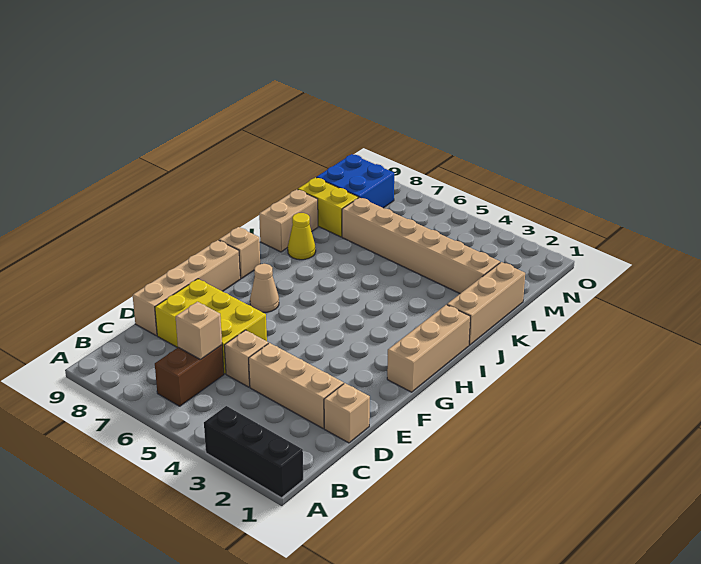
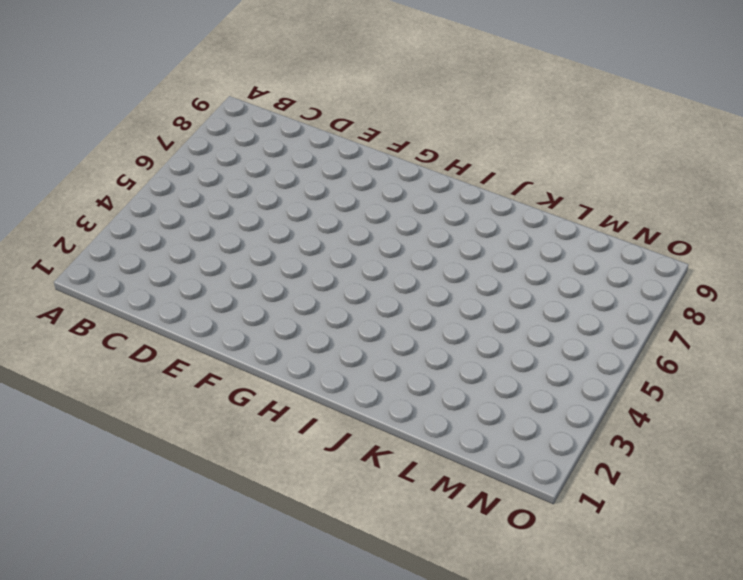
none -> black brick A1:A3 level 1
none -> brown brick B6:C6 level 1
none -> tan brick D1 level 1

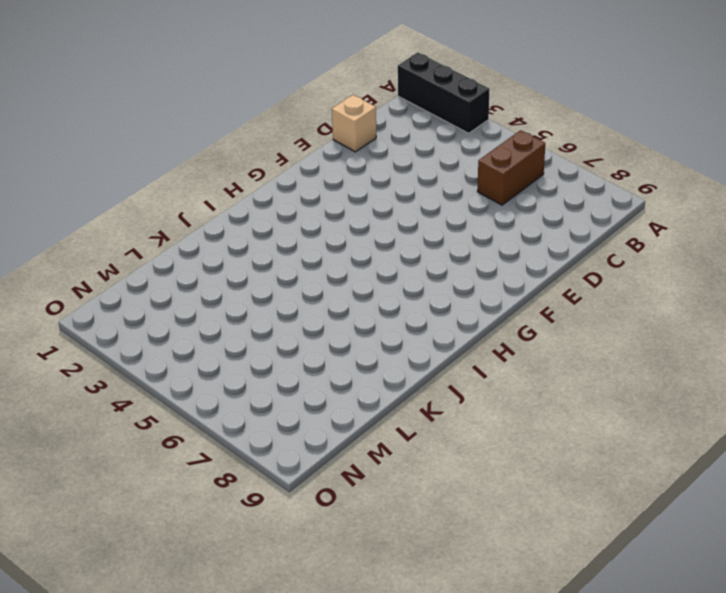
none -> tan brick D2:D4 level 1
none -> tan brick D5 level 1
none -> yellow brick D6:E8 level 1

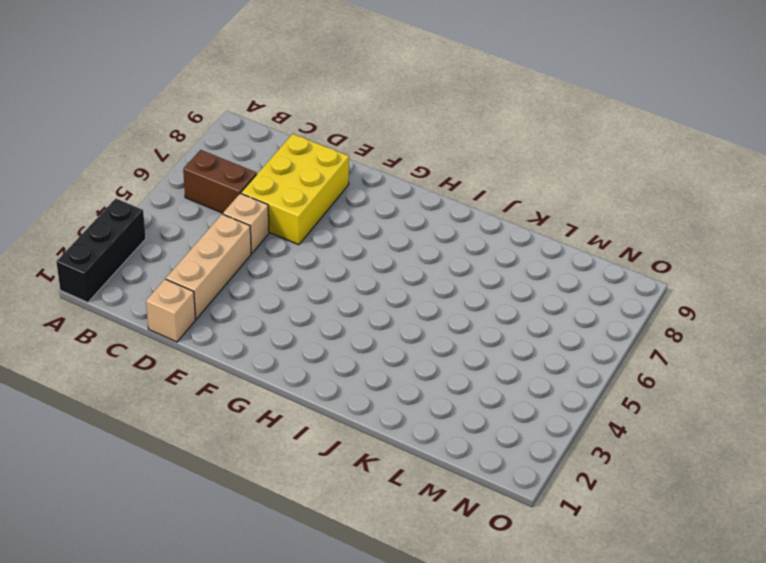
none -> tan brick D9:G9 level 1
none -> tan brick G1:I1 level 1
none -> tan cone G7 level 1

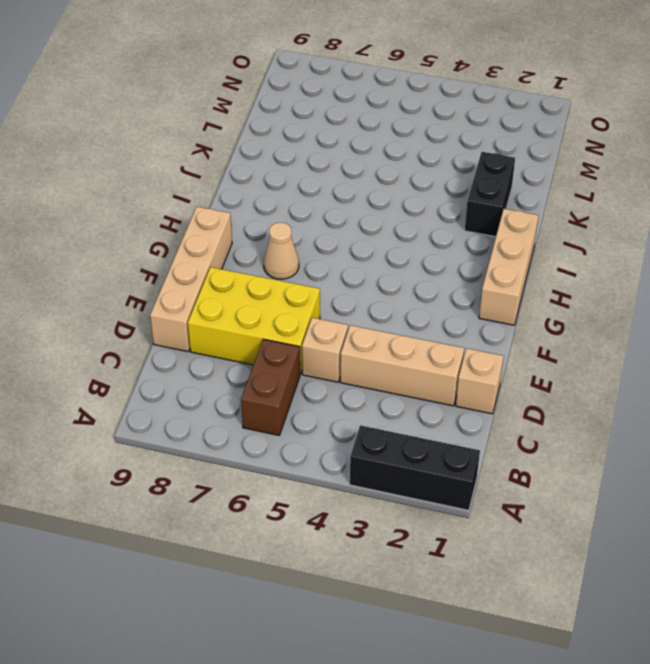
black brick J2:K2 level 1 -> none
none -> tan brick H9 level 1
none -> tan brick J1:L1 level 1
none -> yellow cone J8 level 1

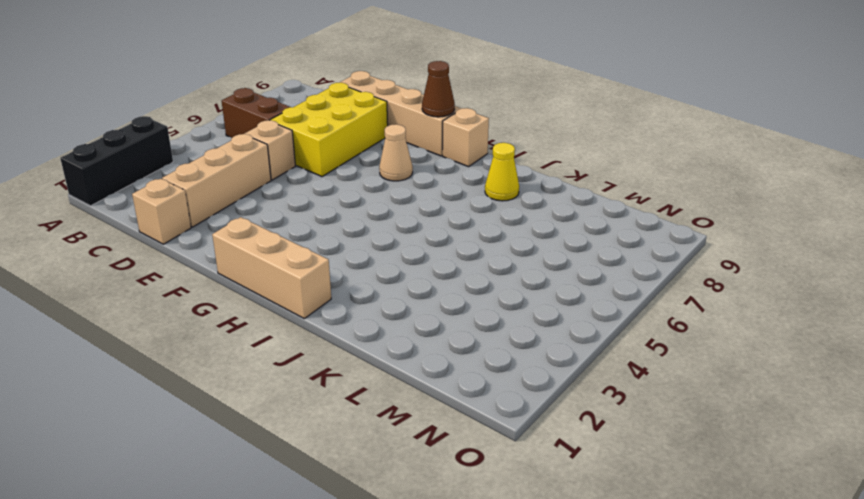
brown cone G9 level 2 -> none
none -> tan brick J1:L1 level 1
none -> tan brick J9:K9 level 1
none -> tan brick L2:L7 level 1

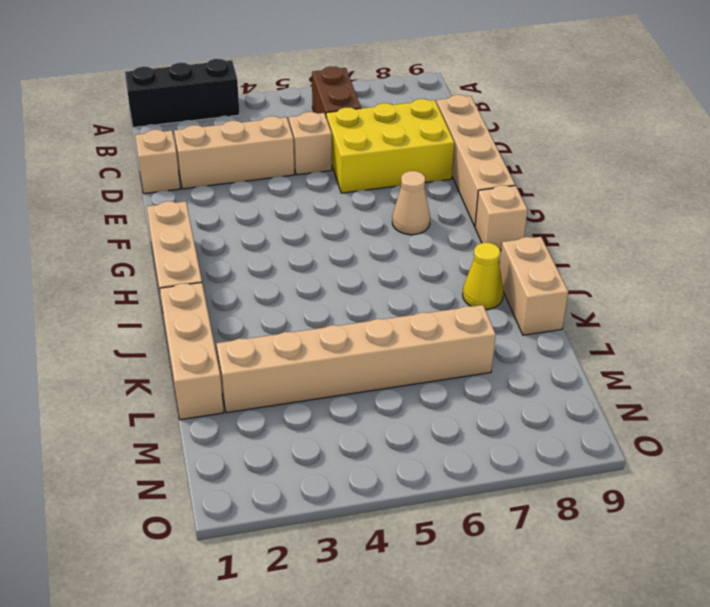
none -> yellow brick L8:L9 level 1
none -> blue brick M8:N9 level 1
none -> tan brick C6 level 2

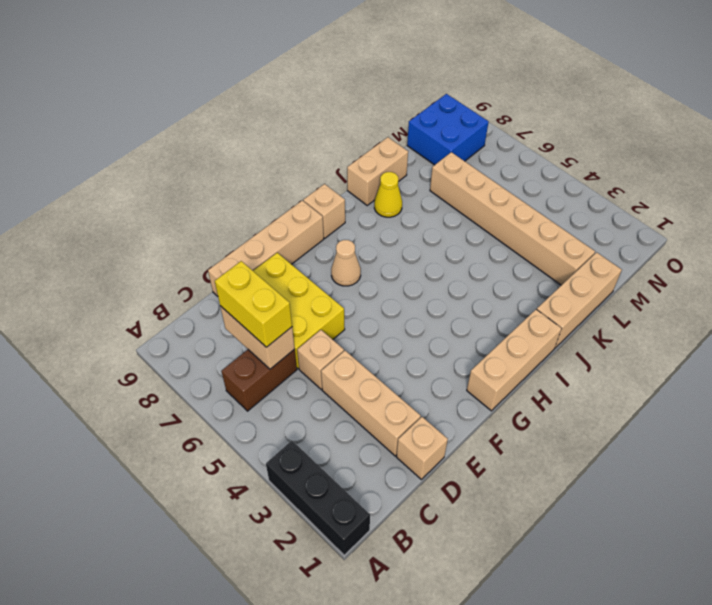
tan brick C6:C7 level 2 -> tan brick C6 level 2
yellow brick C6:C7 level 3 -> yellow brick L8:L9 level 1

